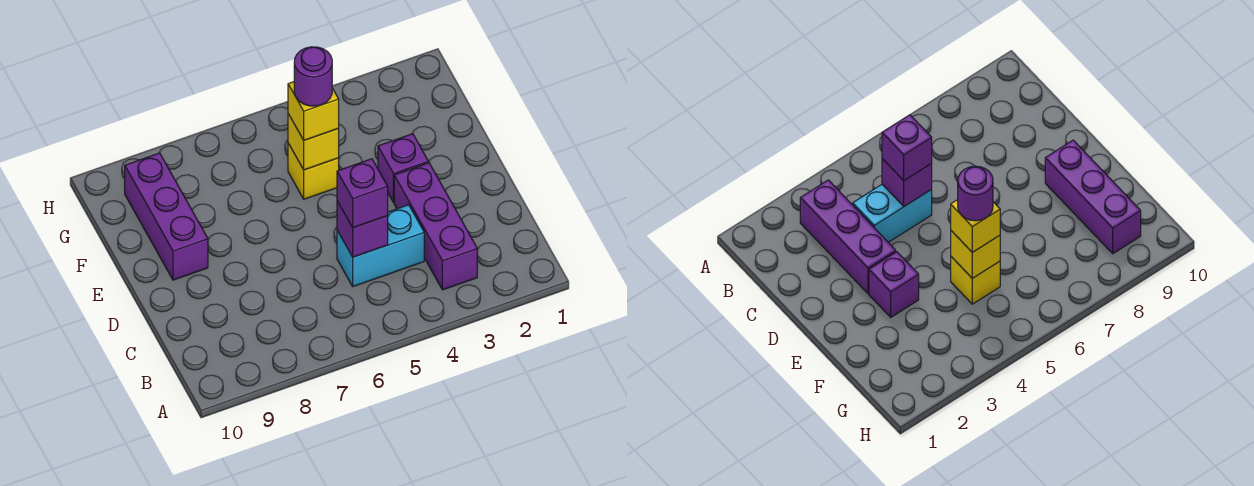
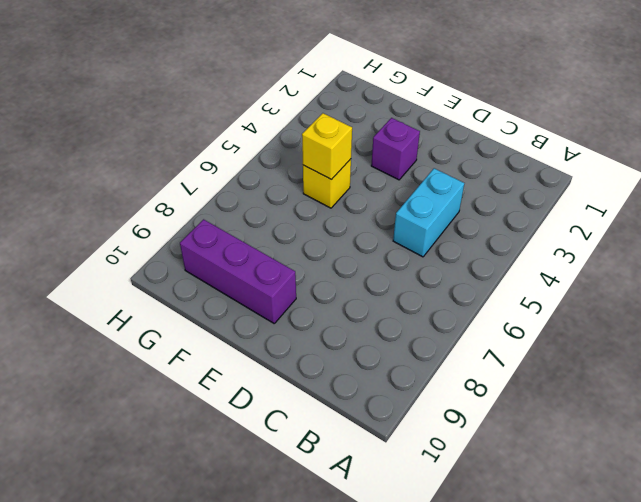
none -> purple brick B3:D3 level 1
none -> purple brick C5 level 2

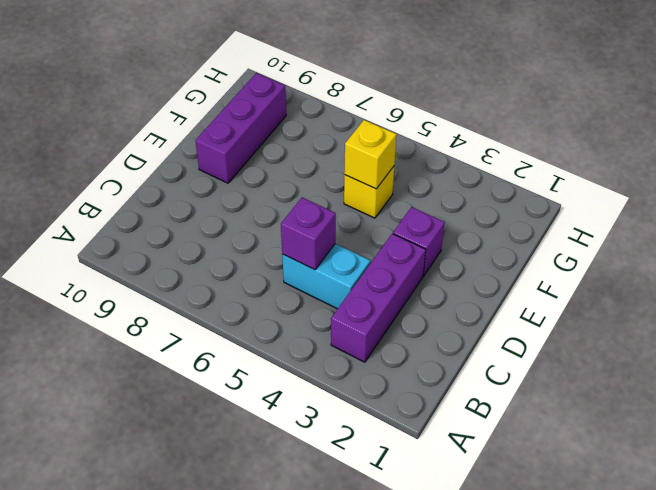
none -> purple brick C5 level 3
none -> yellow brick F5 level 3

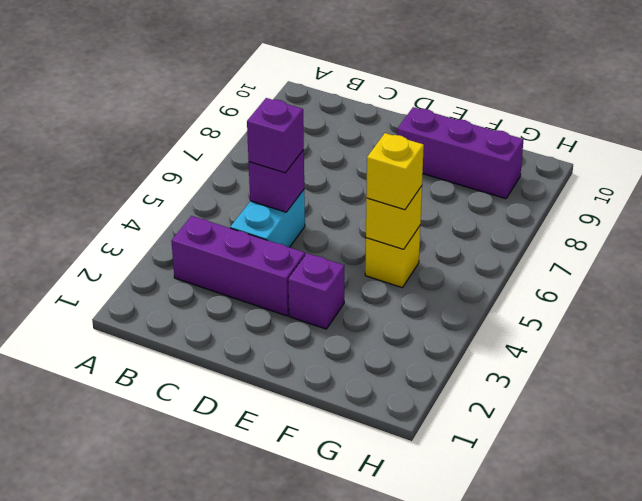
none -> purple round brick F5 level 4

